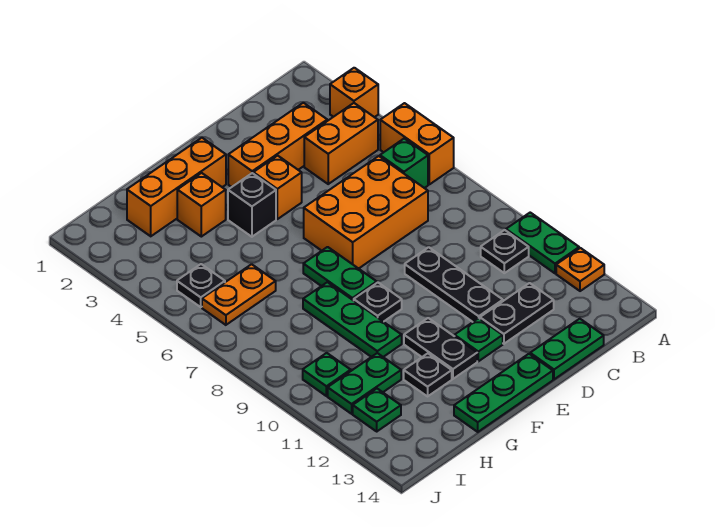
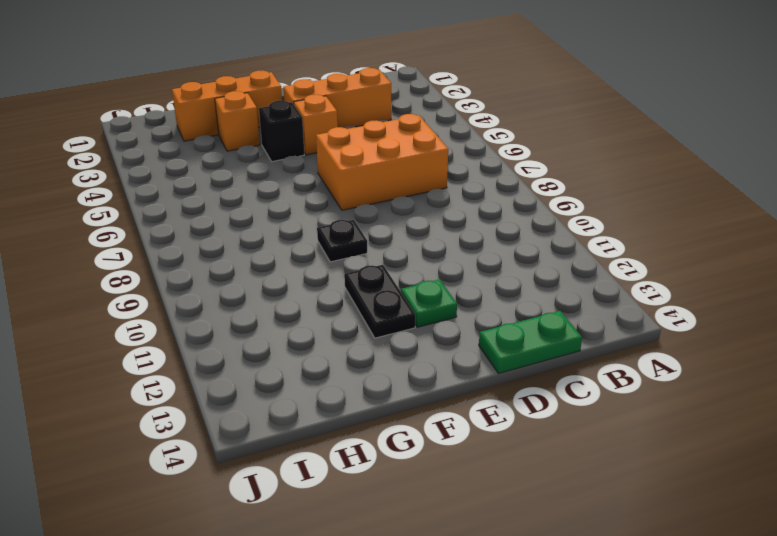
none -> orange brick A3 level 1
none -> orange brick A5:A6 level 1
none -> green plate A10:A11 level 1

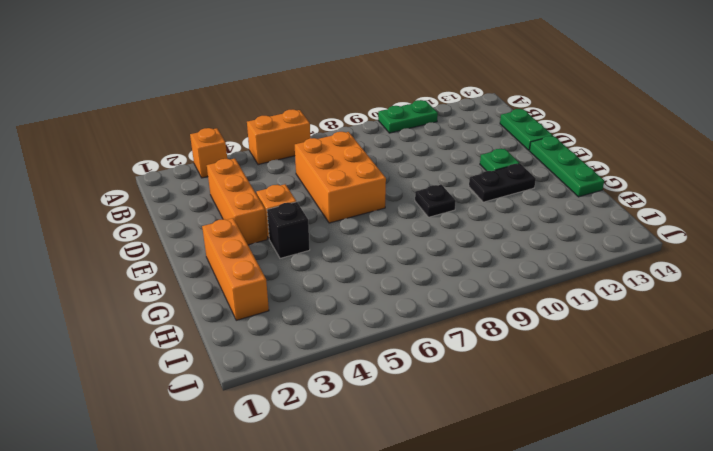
none -> orange plate A12 level 1
none -> orange brick B4:C4 level 1
none -> green brick B6 level 1

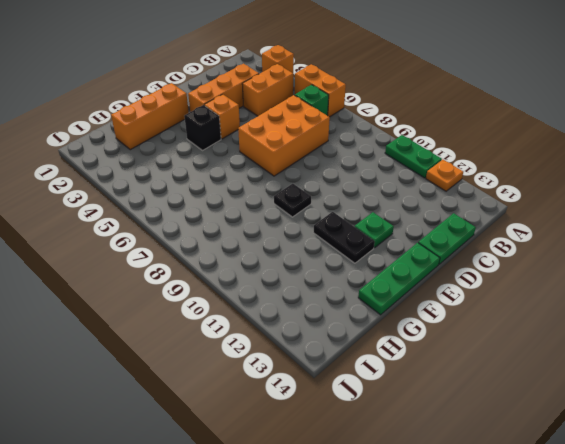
none -> black plate B10 level 1
none -> black plate C12:D12 level 1
none -> black plate D9:D11 level 1

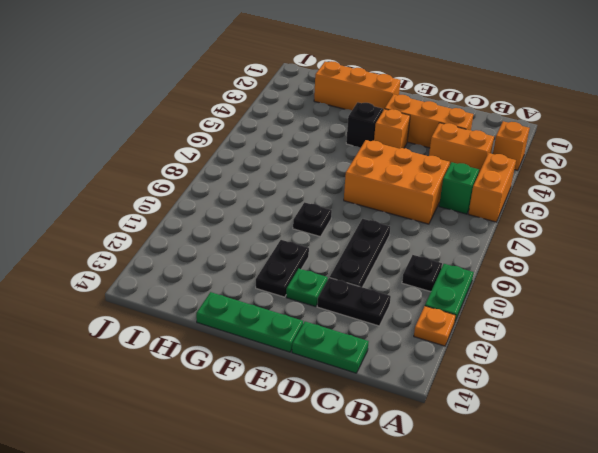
none -> green plate F7:F8 level 1
none -> orange brick G3 level 1
none -> green plate G8:G10 level 1

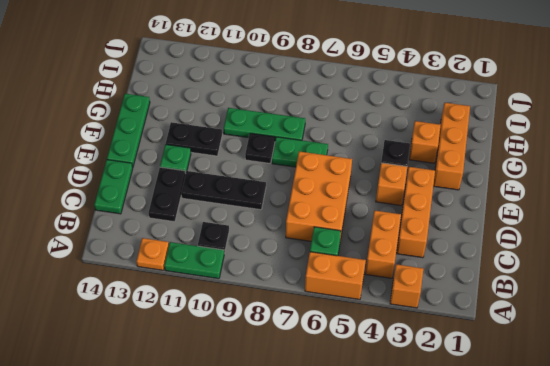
none -> black plate G12 level 1
none -> orange plate H6:I6 level 1
none -> green plate H11:I11 level 1

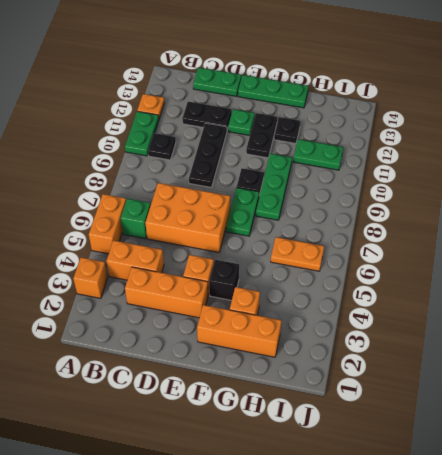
none -> black plate I5 level 1
none -> green plate I10 level 1
none -> green plate I12 level 1

